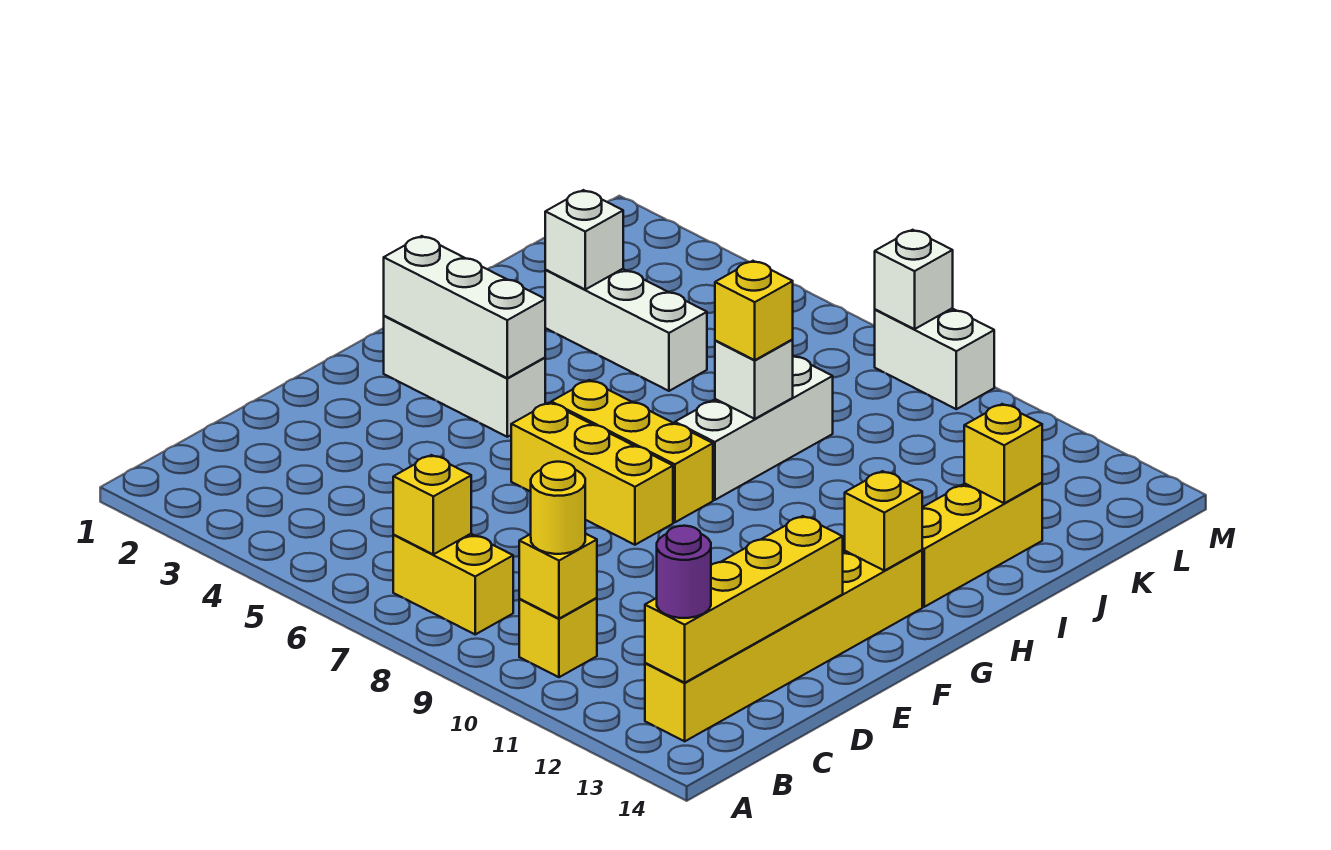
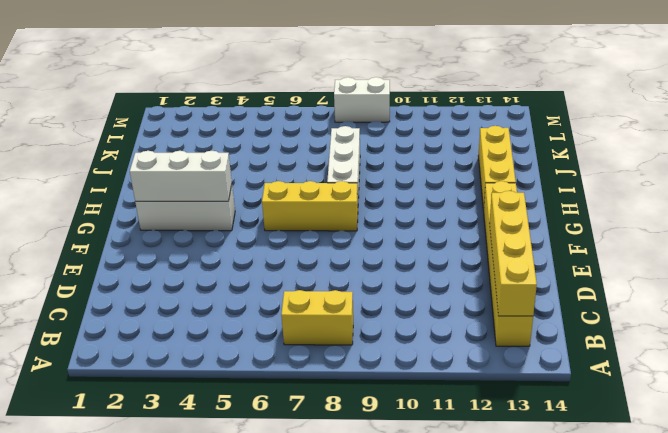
none -> yellow brick B10 level 1
none -> yellow brick F6:F8 level 1
none -> white brick J3:J5 level 1

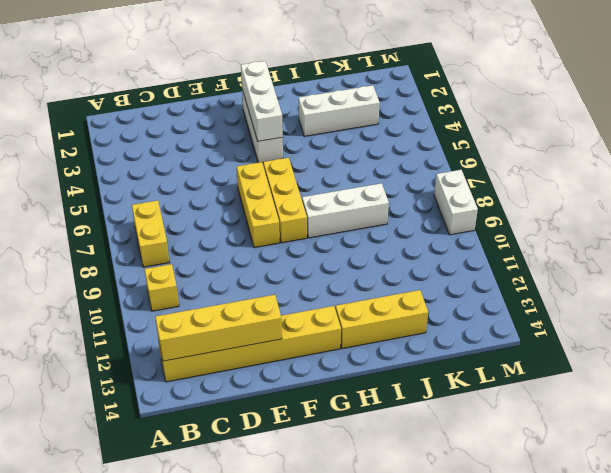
white brick I3:K3 level 1 -> white brick J3:J5 level 1
none -> yellow brick B7 level 2
none -> yellow brick B10 level 2
none -> yellow brick G13 level 2

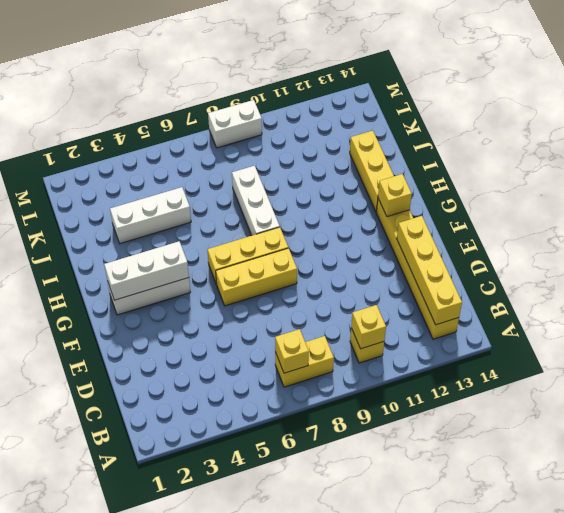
none -> white brick I8 level 2
none -> white brick J3 level 2
none -> yellow brick J13 level 2

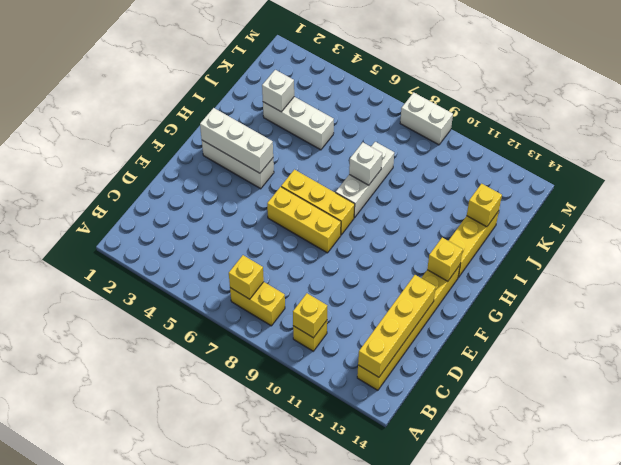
none -> white brick M8 level 2
none -> yellow round brick B10 level 3
none -> purple round brick B13 level 3

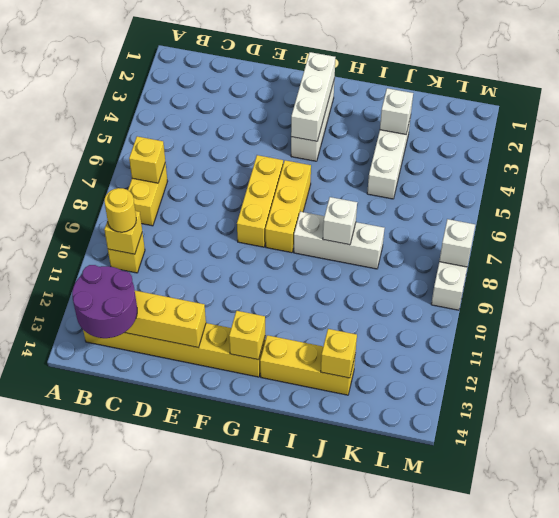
purple round brick B13:C14 level 3 -> purple round brick B13 level 3
none -> yellow brick I8 level 3

